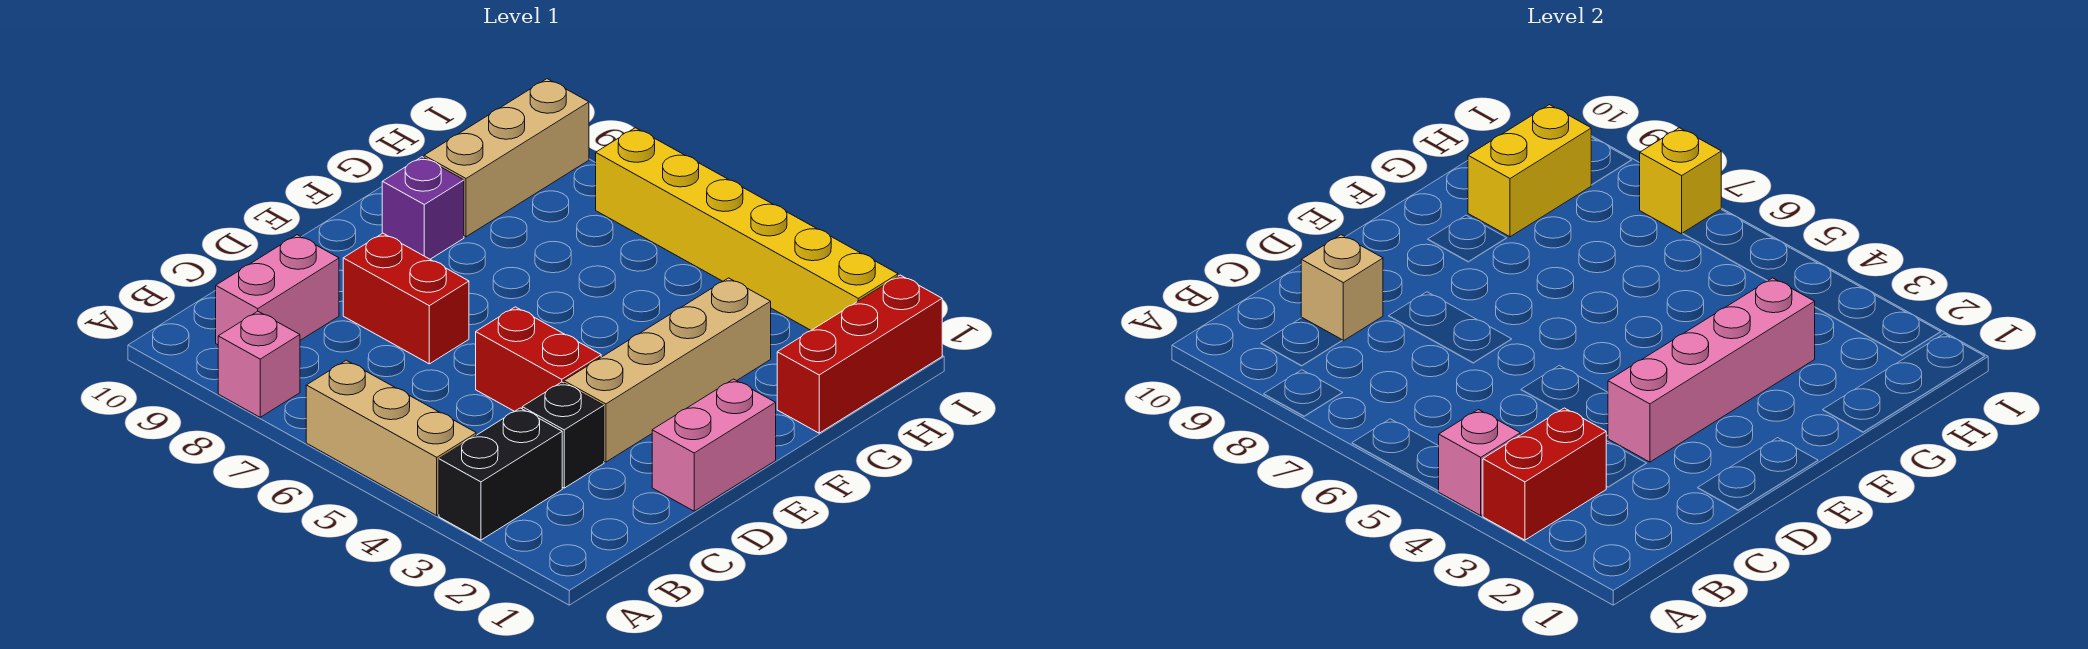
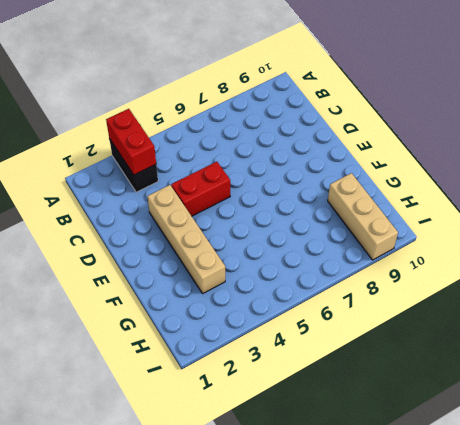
none -> tan brick A4:A6 level 1
none -> pink brick A8 level 1
none -> pink brick B9:C9 level 1

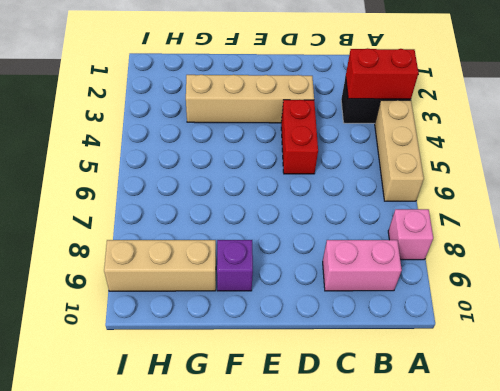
none -> black brick C3 level 1
none -> pink brick D1:E1 level 1
none -> red brick D7:D8 level 1

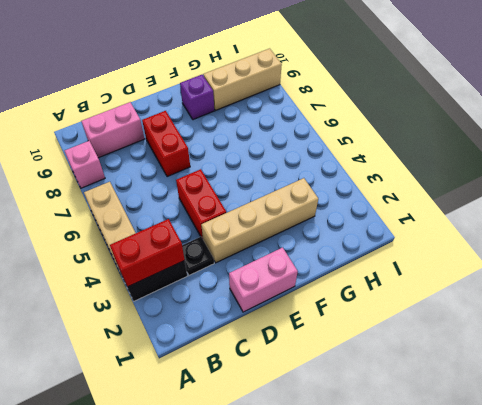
black plate C3 level 1 -> black brick C3 level 1
none -> red brick G1:I1 level 1
none -> yellow brick I2:I7 level 1
none -> pink brick A4 level 2

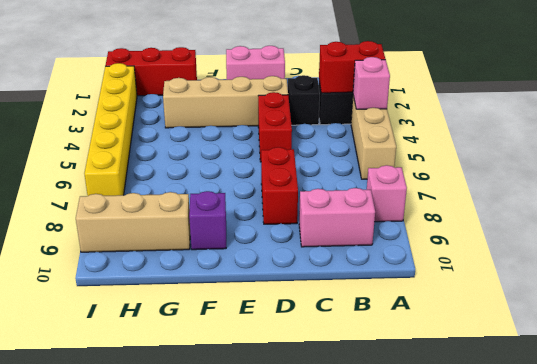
none -> tan brick C9 level 2
none -> pink brick D3:G3 level 2
none -> yellow brick G9:H9 level 2

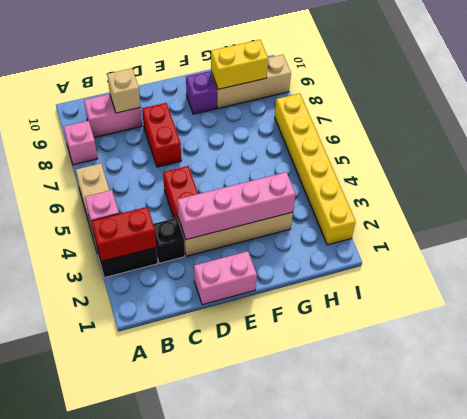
none -> red brick G1:I1 level 1
none -> yellow brick I7 level 2

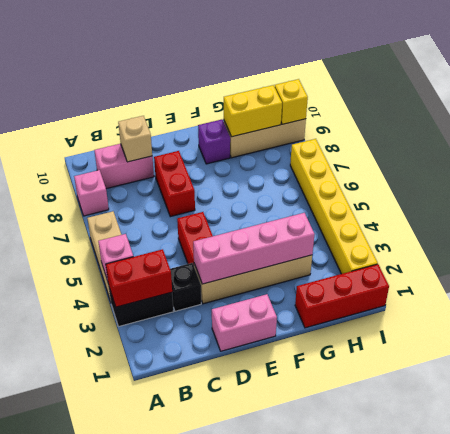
yellow brick I9 level 2 -> yellow brick I7 level 2

